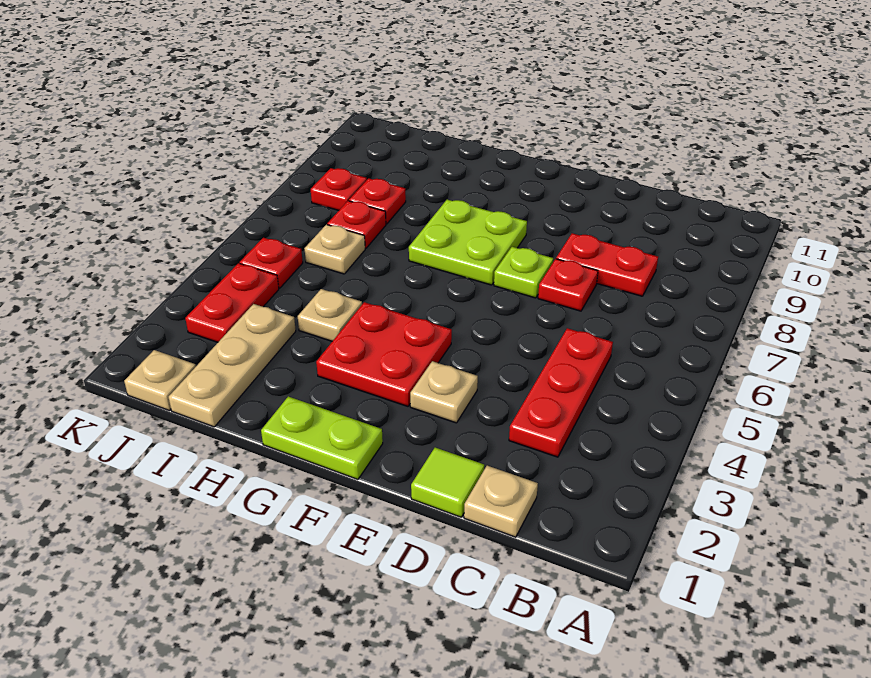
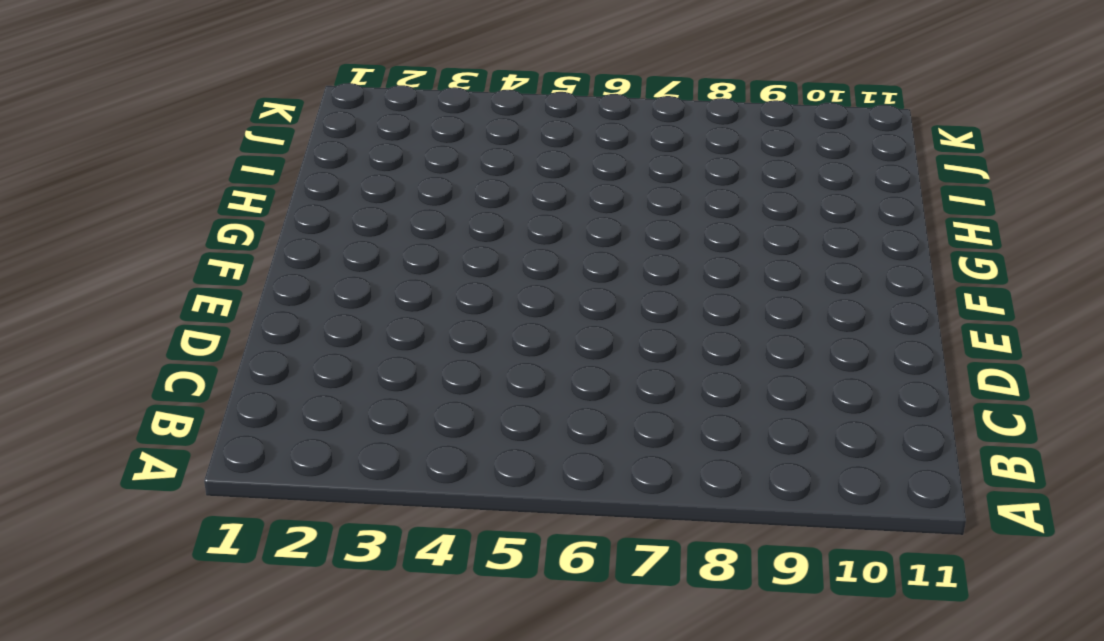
none -> tan plate C1 level 1
none -> red plate C3:C5 level 1
none -> red plate C8:D8 level 1

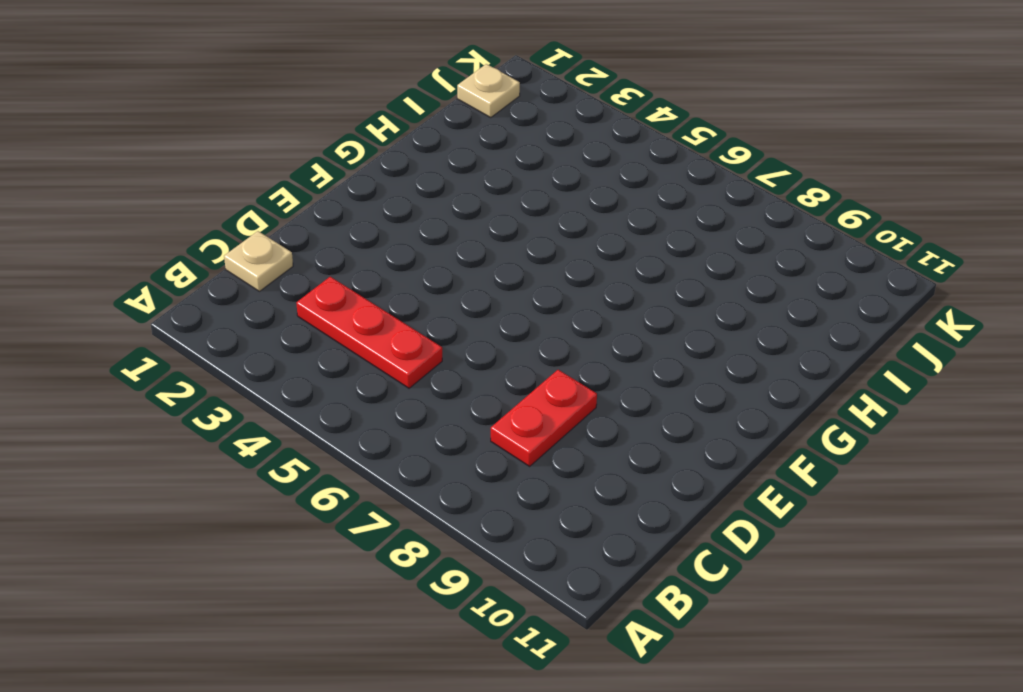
none -> lime tile D1 level 1
none -> red plate D7 level 1
none -> tan plate E3 level 1

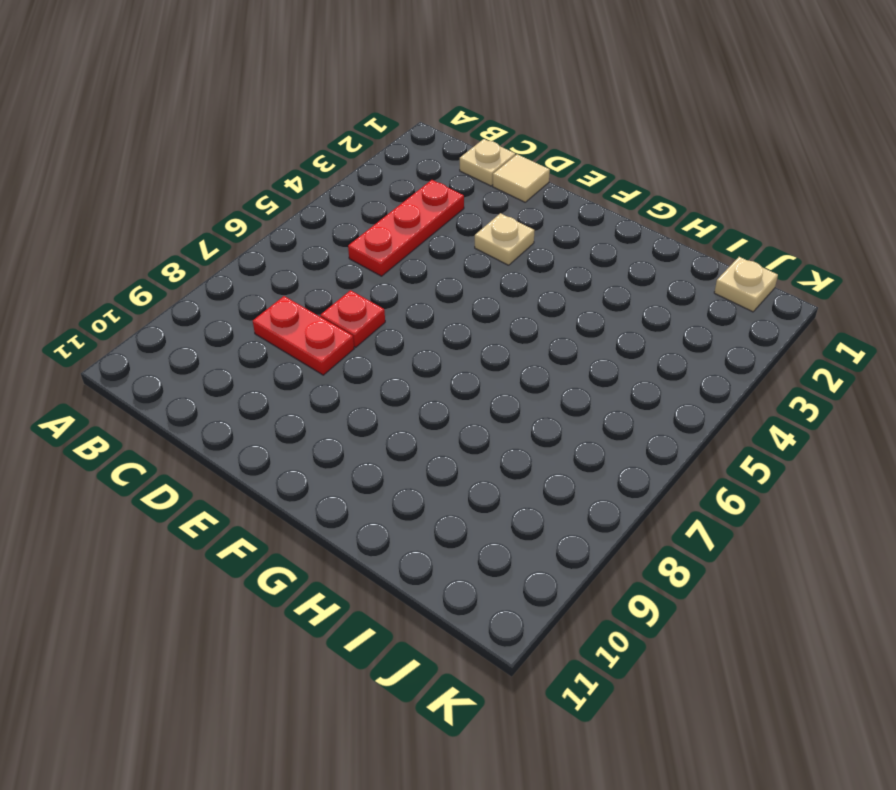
tan tile D1 level 1 -> lime tile D1 level 1
none -> lime plate E7 level 1
none -> lime plate F1:G1 level 1
none -> red plate F3:G4 level 1

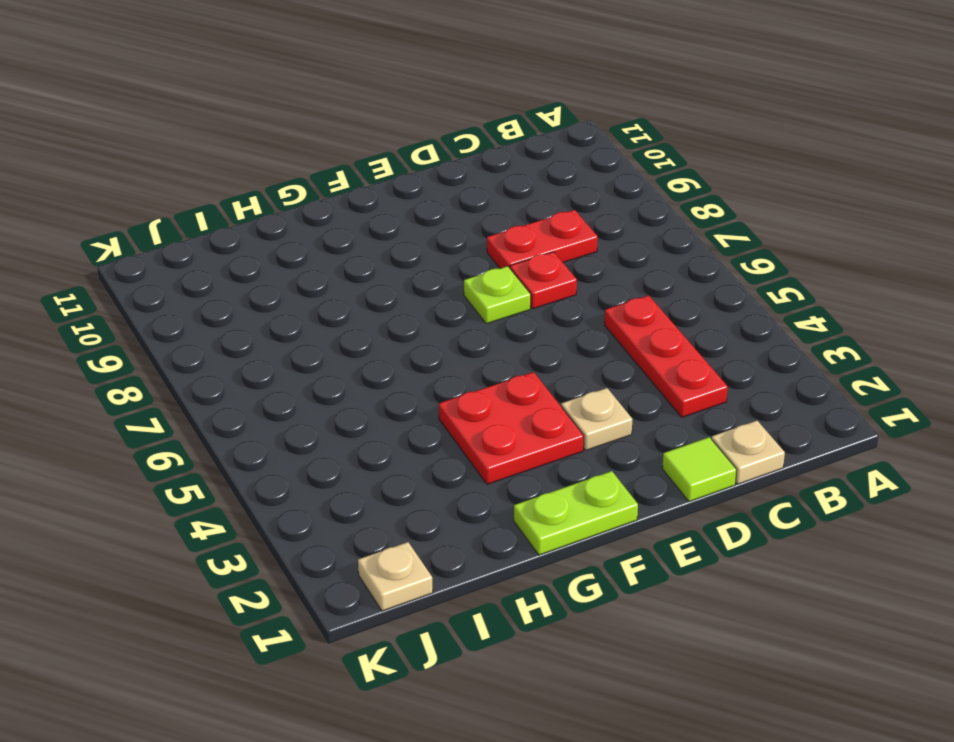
none -> lime plate F7:G8 level 1
none -> tan plate H4 level 1
none -> tan plate I1:I3 level 1

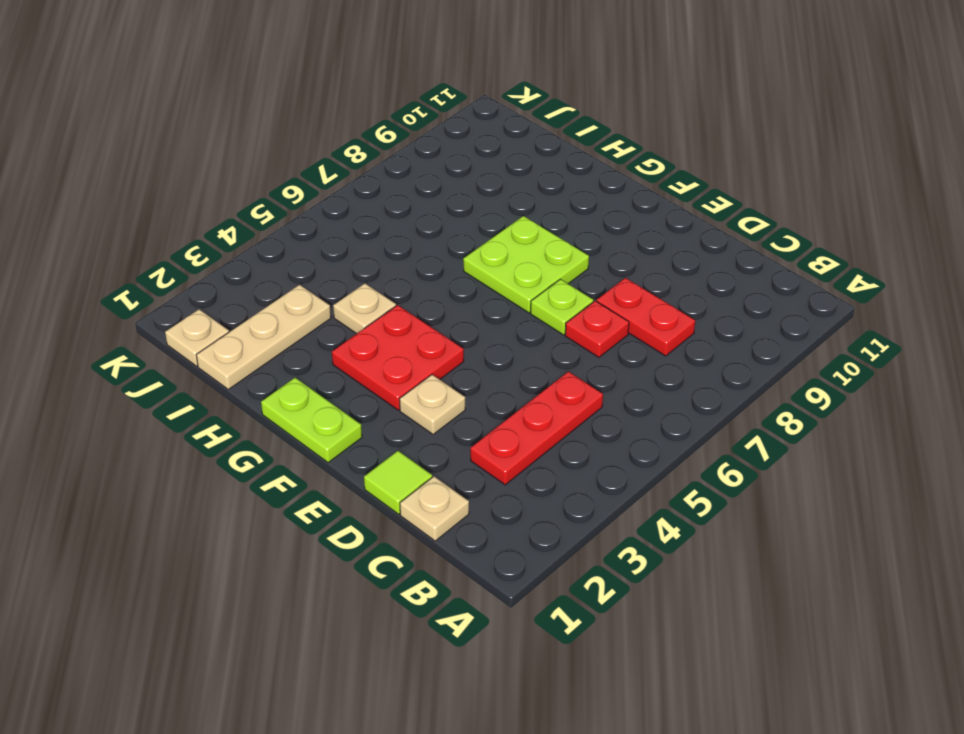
none -> tan plate I6 level 1
none -> red plate I7 level 1
none -> red plate I8 level 1

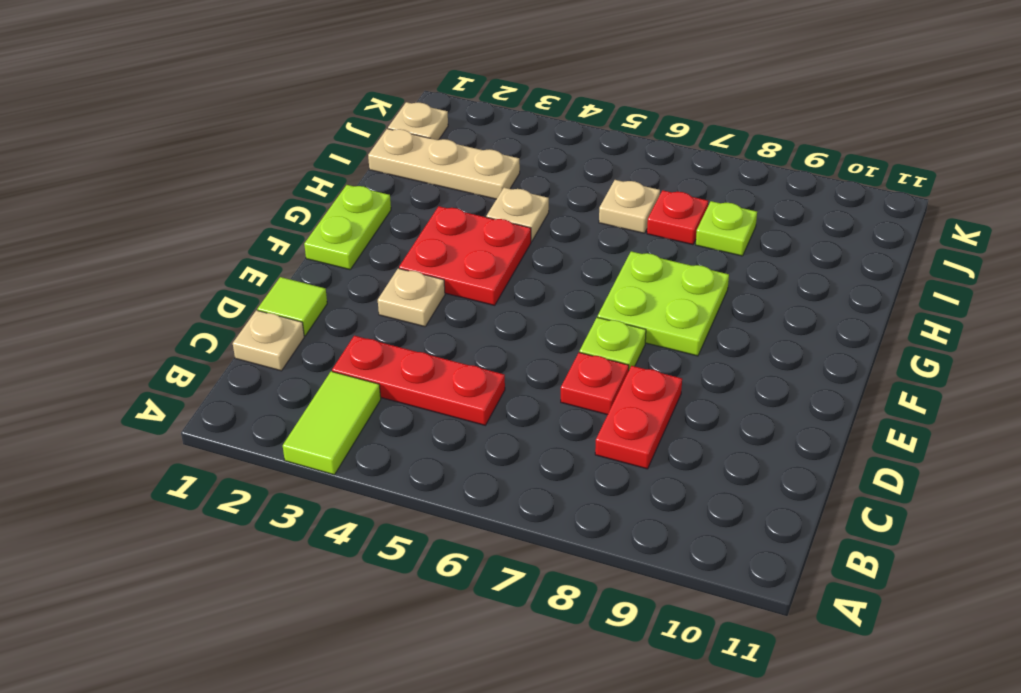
lime tile A3:B3 level 1 -> none
lime plate I8 level 1 -> red plate I8 level 1
none -> red plate J3:J4 level 1
none -> red plate J5 level 1
none -> red plate J8 level 1

